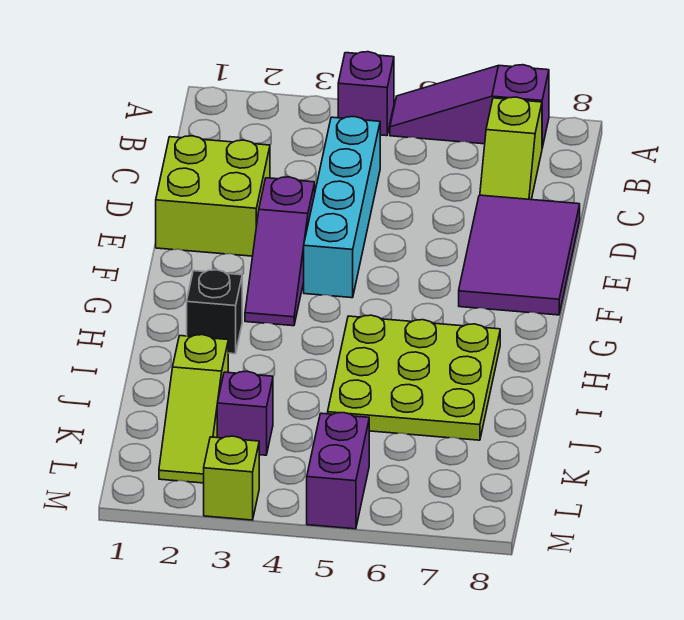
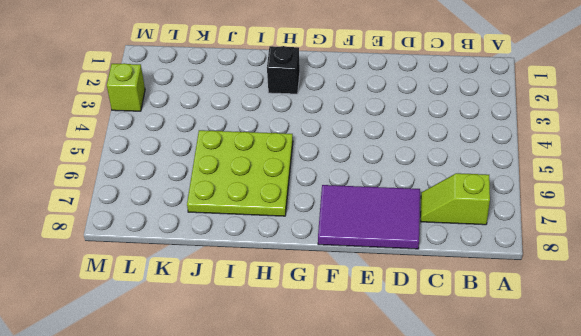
none -> purple brick A4 level 1
none -> purple slope A5:A7 level 1 top 7
none -> cyan brick C4:F4 level 1

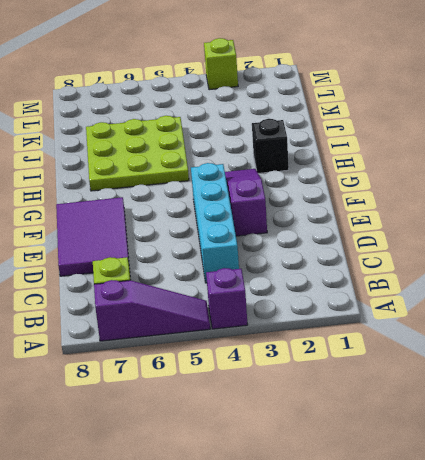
none -> lime brick D1:E2 level 1
none -> lime slope J2:L2 level 1 top J
none -> purple brick K3 level 1

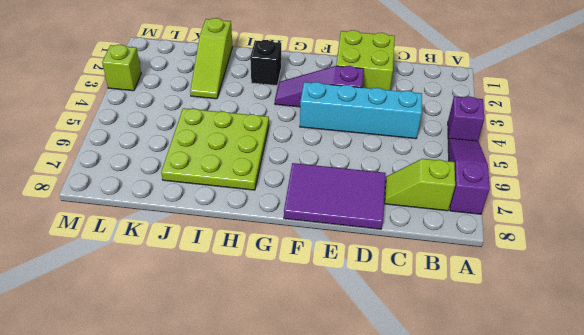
lime slope J1:J3 level 1 top 1 -> lime slope J2:L2 level 1 top J
none -> purple brick K3 level 1
none -> purple brick L5:M5 level 1

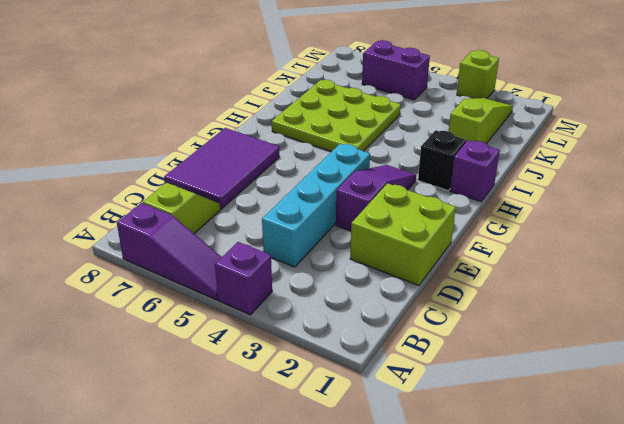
purple brick H1 level 1 -> purple brick K3 level 1
purple brick L5:L6 level 1 -> purple brick L5:M5 level 1

